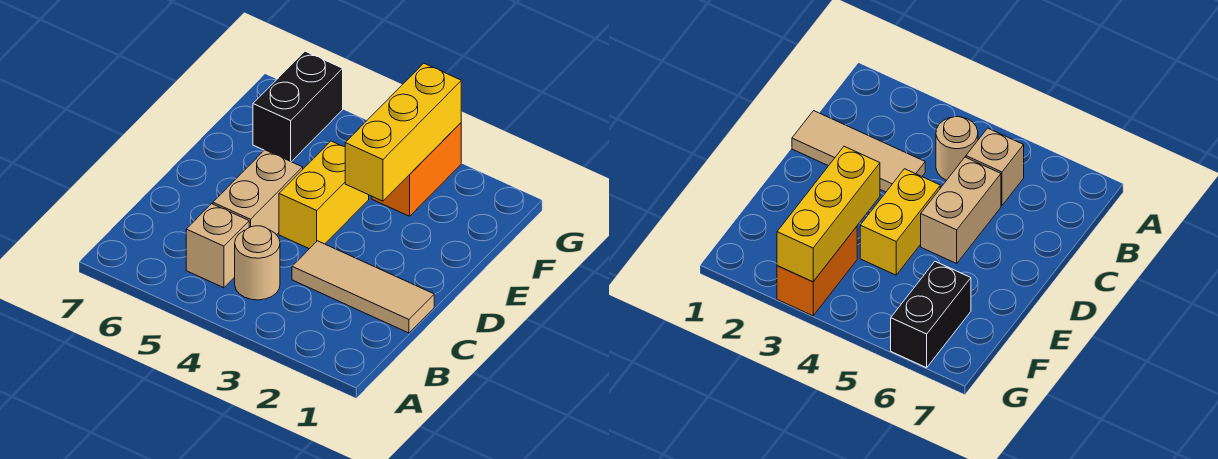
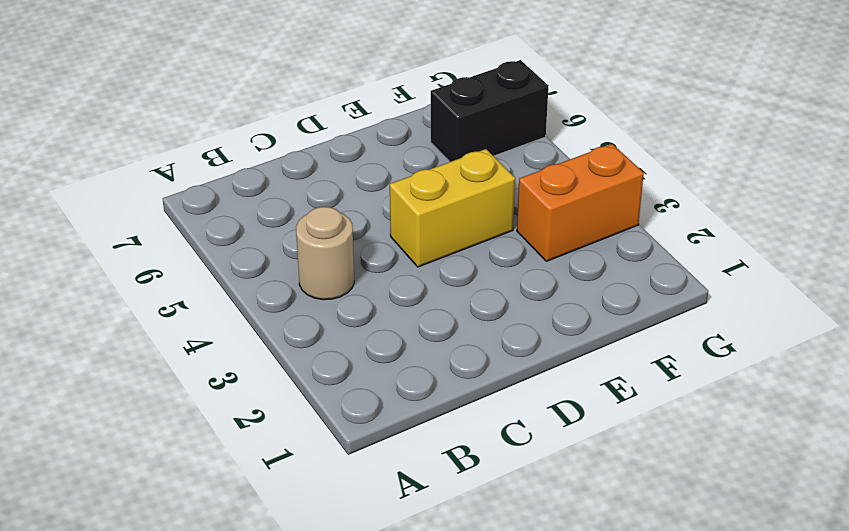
none -> tan brick B5 level 1
none -> tan tile C1:C3 level 1

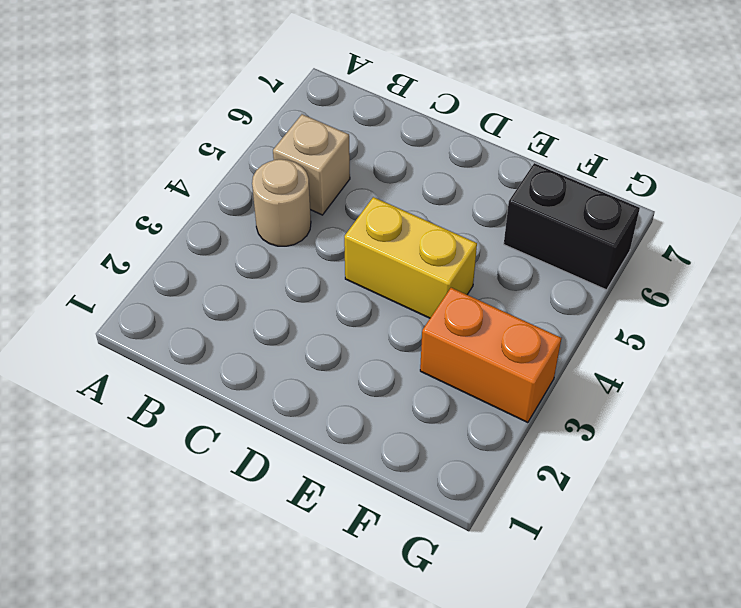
none -> tan tile C1:C3 level 1
none -> tan brick C5:D5 level 1

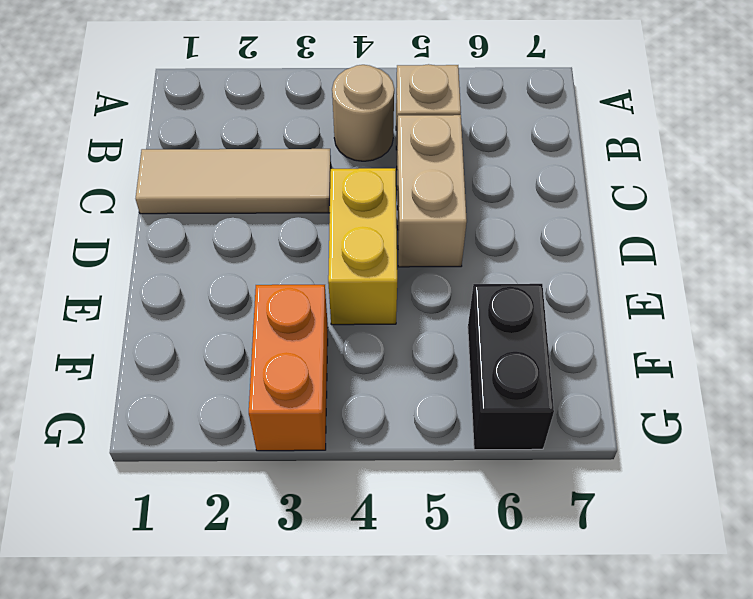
none -> yellow brick E3:G3 level 2

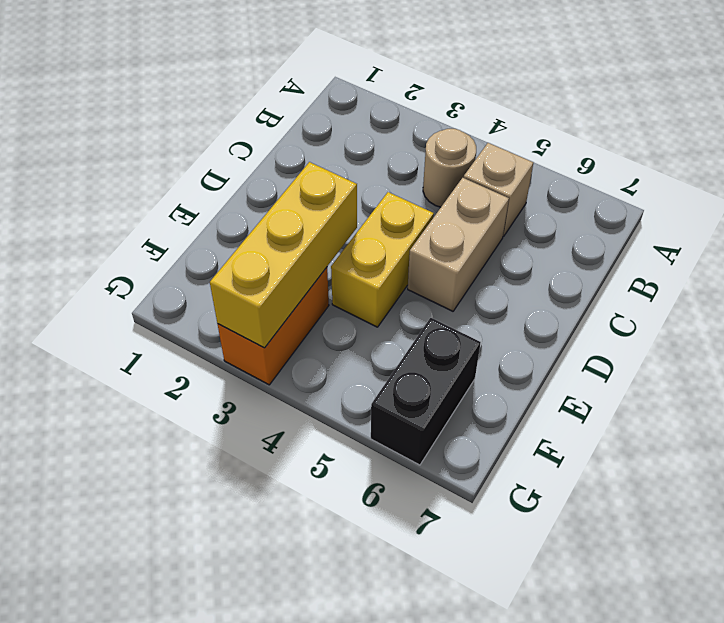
none -> tan tile C1:C3 level 1

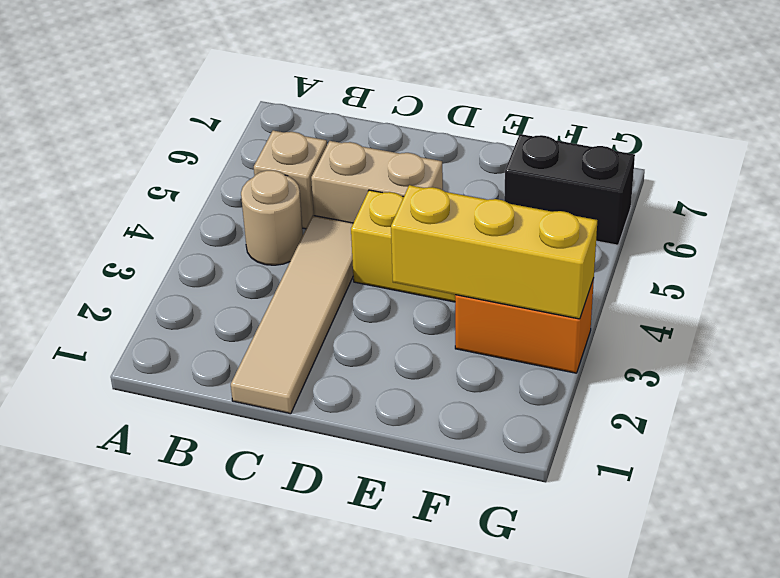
tan tile C1:C4 level 1 -> tan tile C1:C3 level 1

